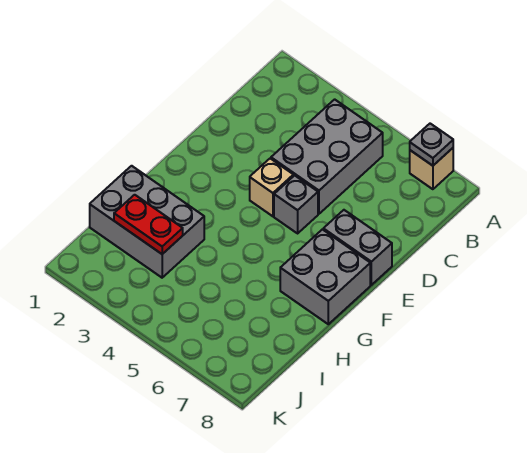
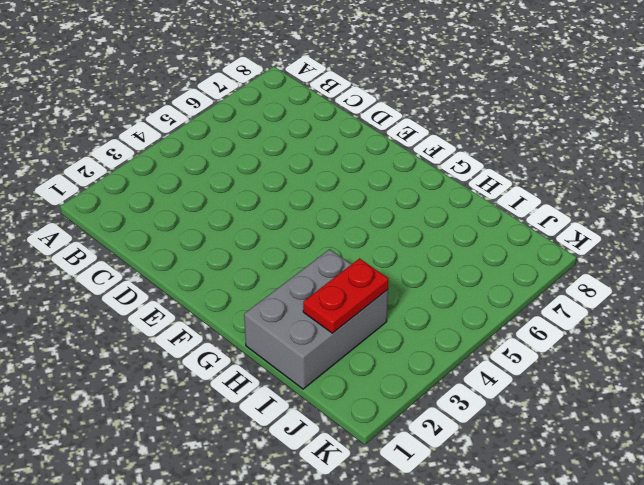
none -> tan brick A7 level 1
none -> grey brick B4:D5 level 1

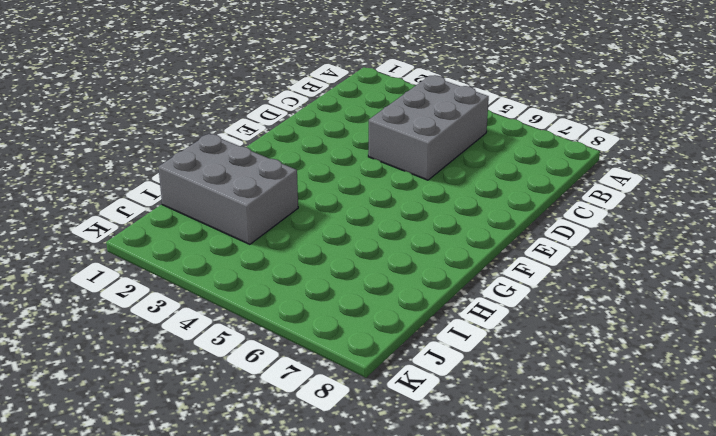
none -> tan brick A7 level 1
none -> tan brick E4 level 1

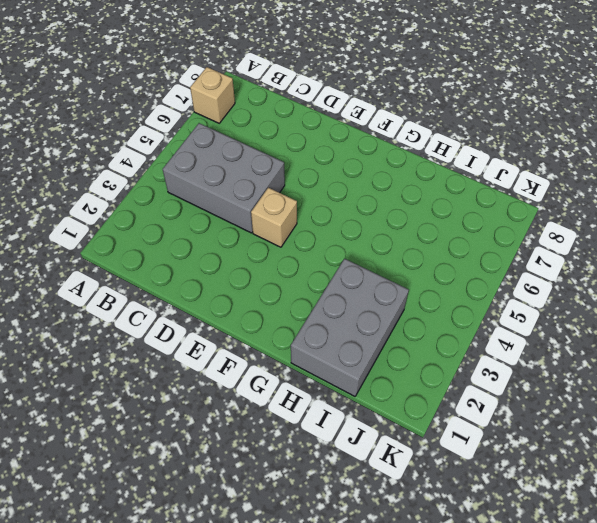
none -> grey brick E5 level 1
none -> grey brick E7:E8 level 1

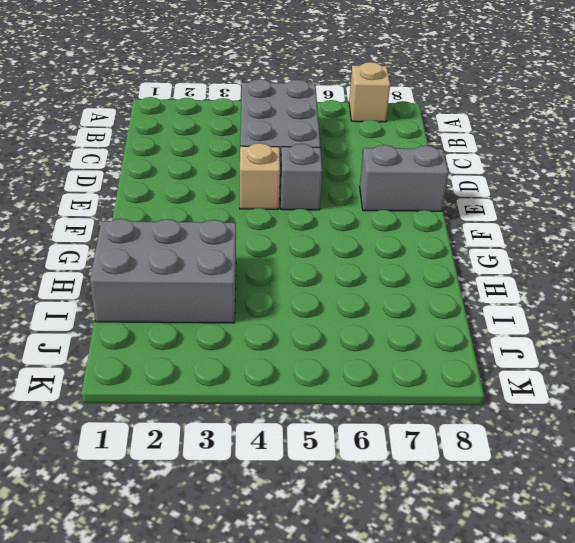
none -> grey brick F7:G8 level 1
none -> grey plate A7 level 2

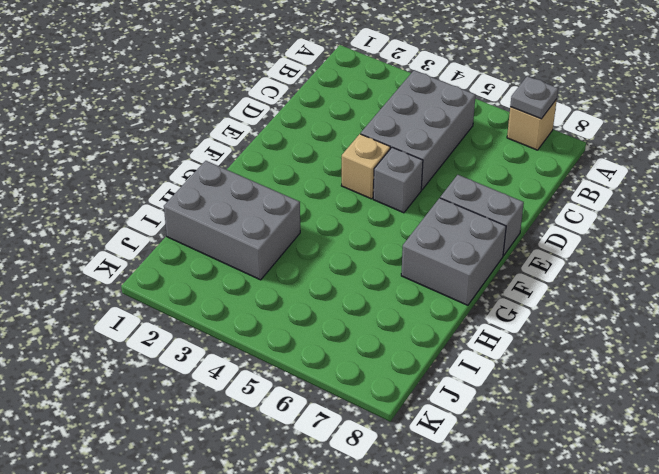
none -> red plate I2:I3 level 2

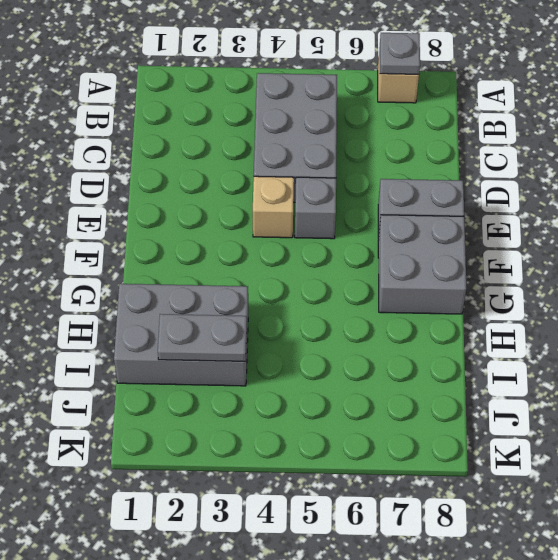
grey plate I2:I3 level 2 -> red plate I2:I3 level 2

